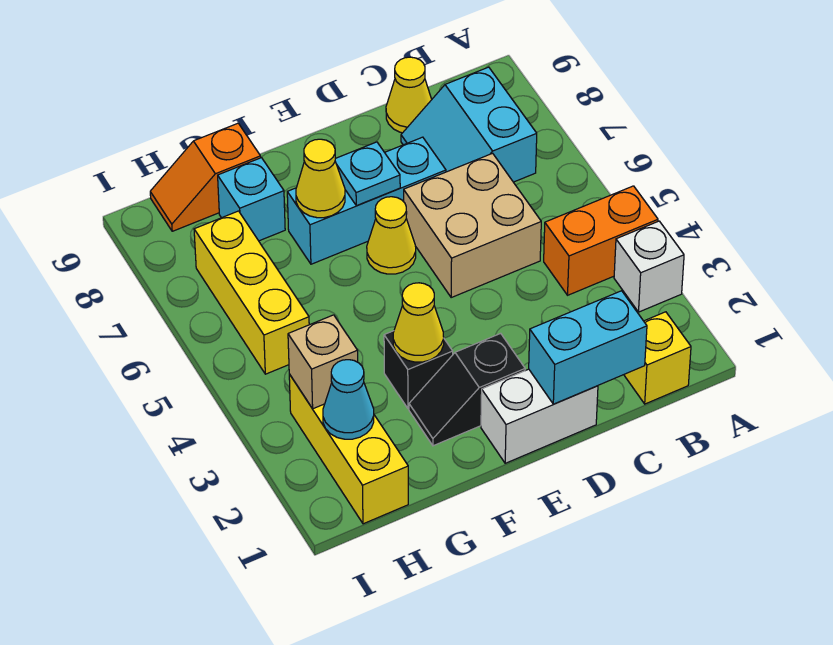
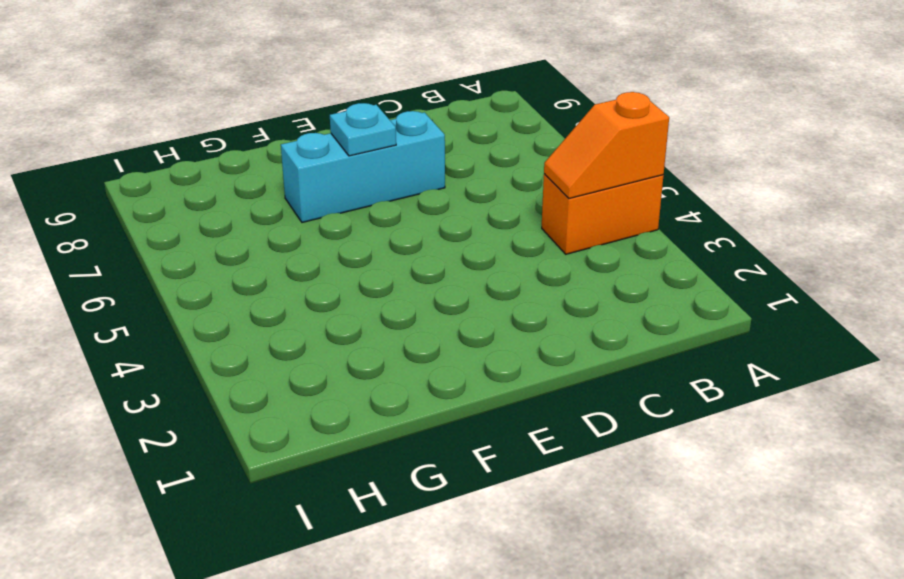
orange slope A4:B4 level 2 top A -> orange slope G9:H9 level 1 top G
none -> white brick A3 level 1
none -> yellow brick B1 level 1
none -> cyan slope B7:C8 level 1 top B

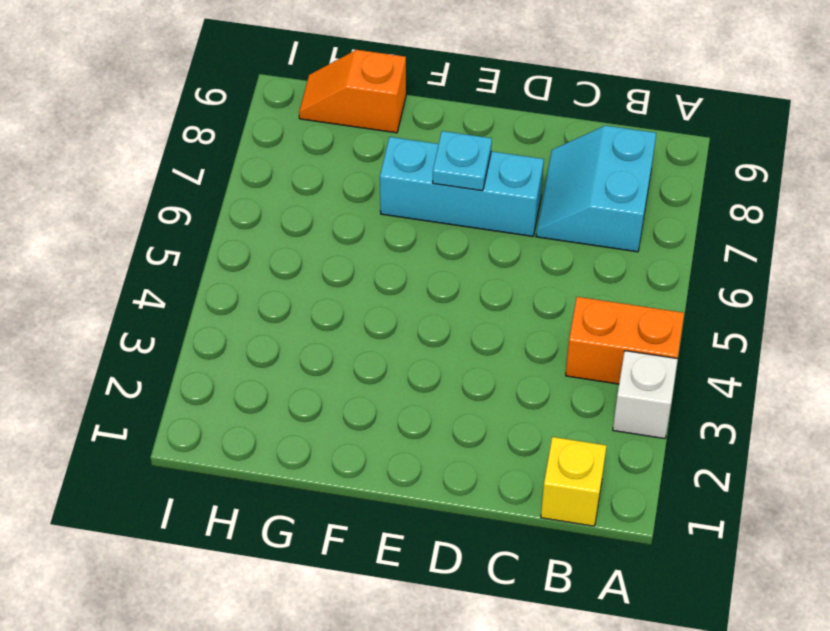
none -> tan brick C5:D6 level 1
none -> yellow cone C9 level 1
none -> white brick D1:E1 level 1

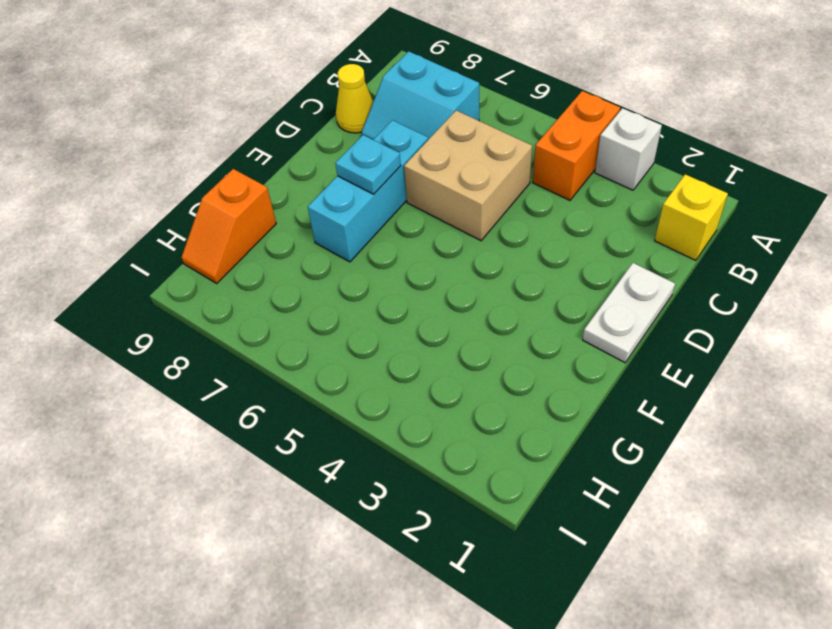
white plate D1:E1 level 1 -> white brick D1:E1 level 1
none -> black slope E2:F2 level 1 top E
none -> yellow cone E6 level 1
none -> black brick F3 level 1

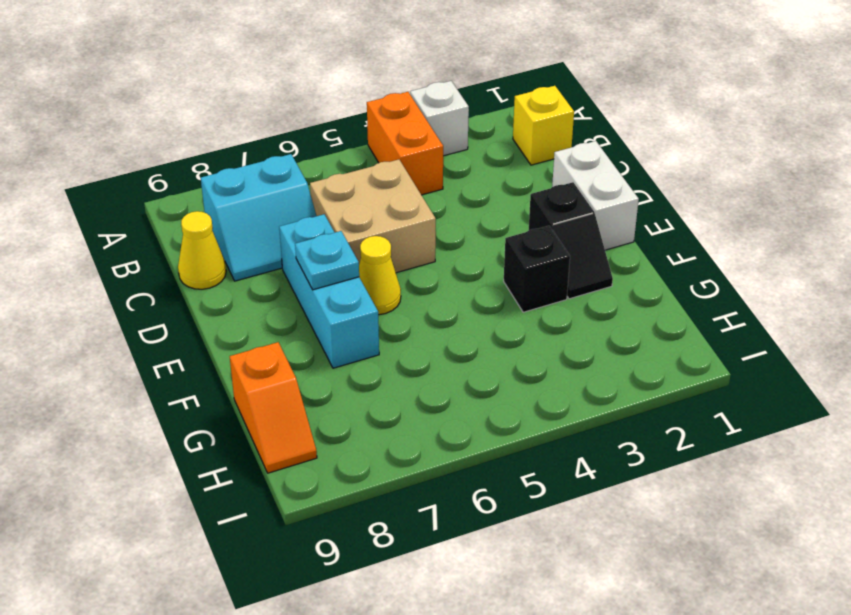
none -> cyan brick G8 level 1
none -> yellow brick H1:H3 level 1
none -> yellow brick H5:H7 level 1

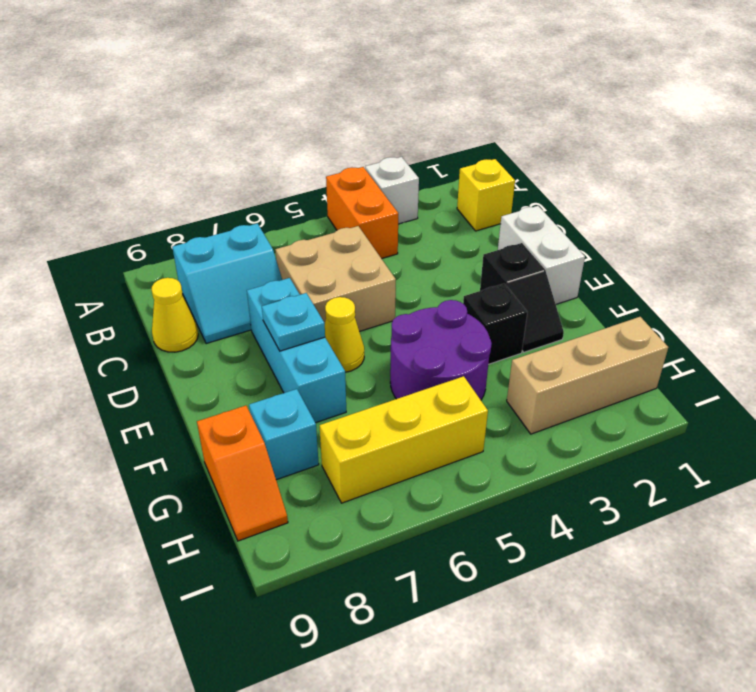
purple round brick F4:G5 level 1 -> none
tan brick H1:H3 level 1 -> yellow brick H1:H3 level 1
none -> cyan brick C1:D1 level 2
none -> yellow cone F3 level 2
none -> yellow cone F7 level 2

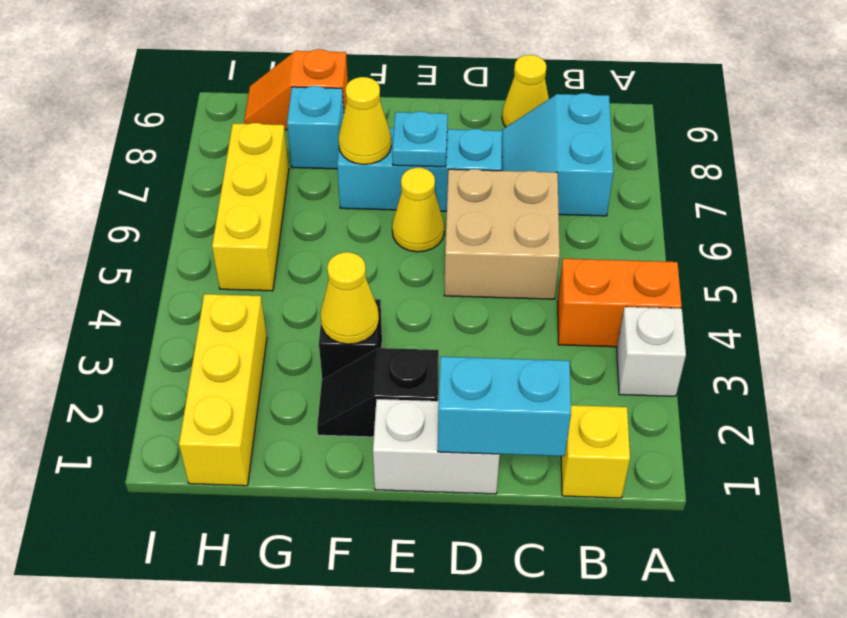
none -> cyan cone H2 level 2
none -> tan brick H3 level 2

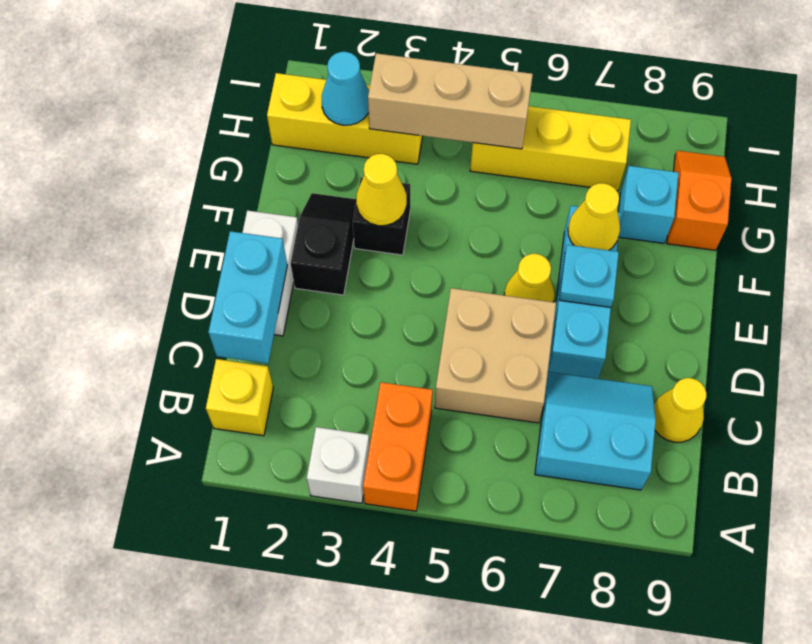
tan brick H3:H5 level 2 -> tan brick H3 level 2

